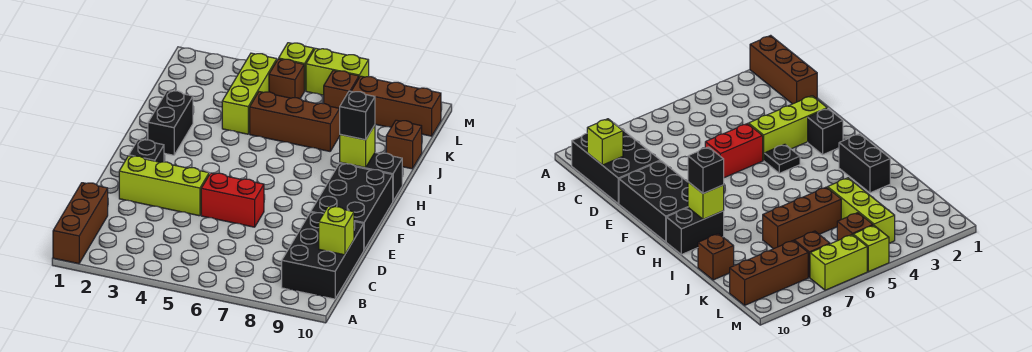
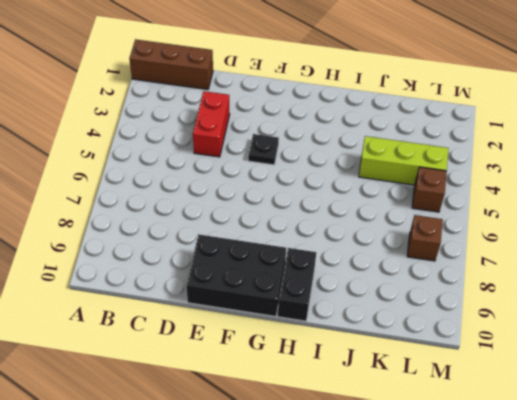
red brick D3:D4 level 1 -> red brick E5:E6 level 1
none -> black brick B9:D10 level 1
none -> lime brick E2:E4 level 1
none -> black brick F2 level 1

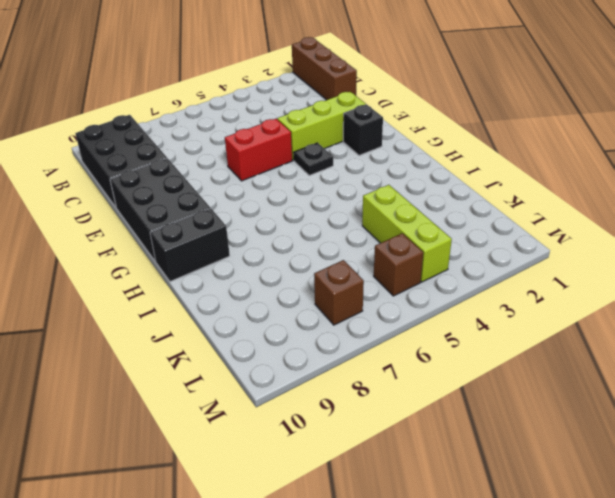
none -> black brick H2:I2 level 1
none -> brown brick J5:J7 level 1
none -> brown brick J10 level 1

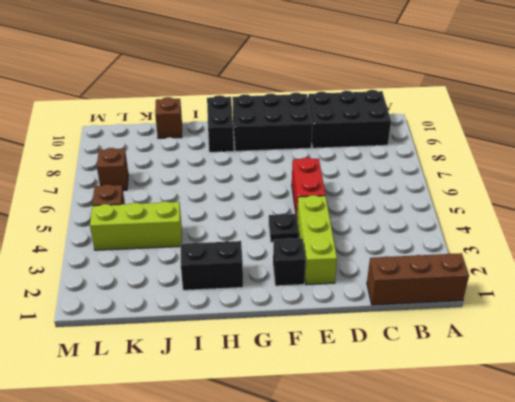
none -> brown brick J5:J7 level 1
none -> brown brick L8:L10 level 1
none -> lime brick M5 level 1

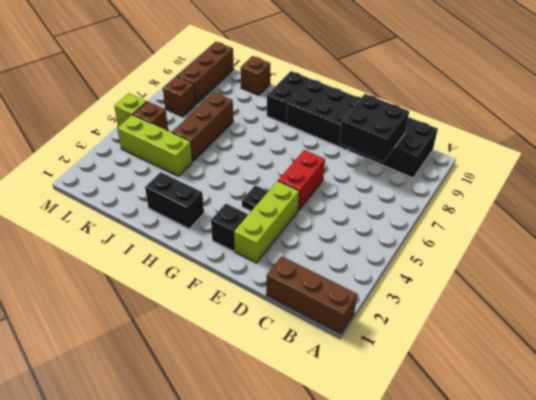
black brick C8:D9 level 2 -> none
none -> lime brick M6:M7 level 1
none -> lime brick C10 level 2
none -> lime brick H9 level 2

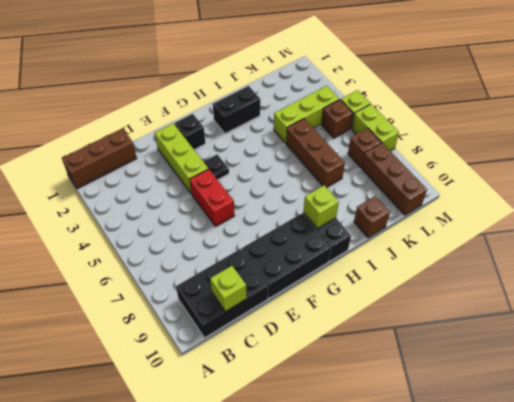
none -> black brick H9 level 3

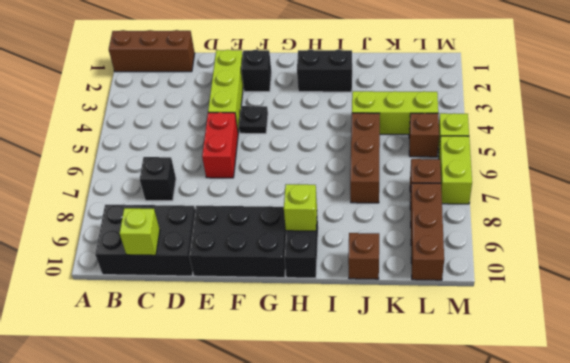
black brick C7 level 1 -> black brick H9 level 3

